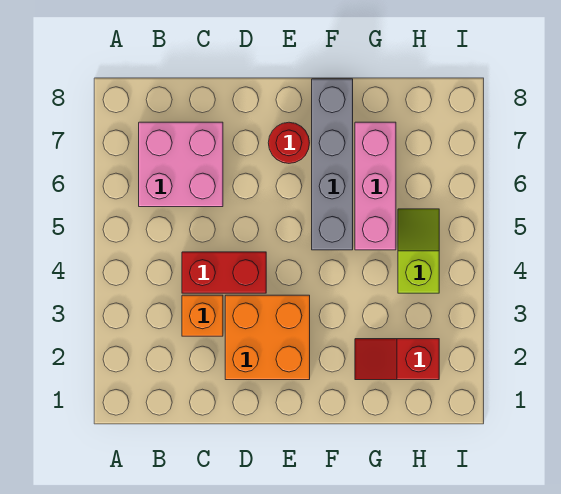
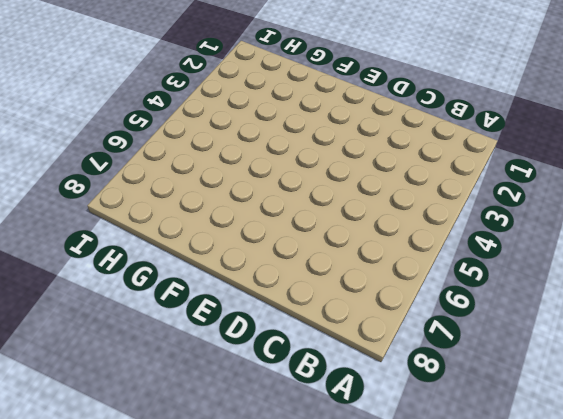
none -> pink brick B6:C7 level 1
none -> orange brick C3 level 1

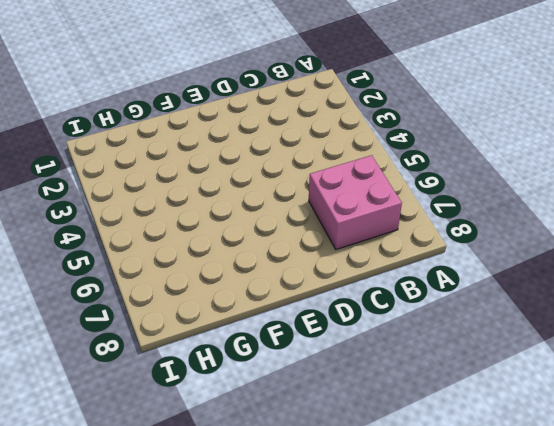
none -> orange brick C3 level 1
none -> red brick C4:D4 level 1

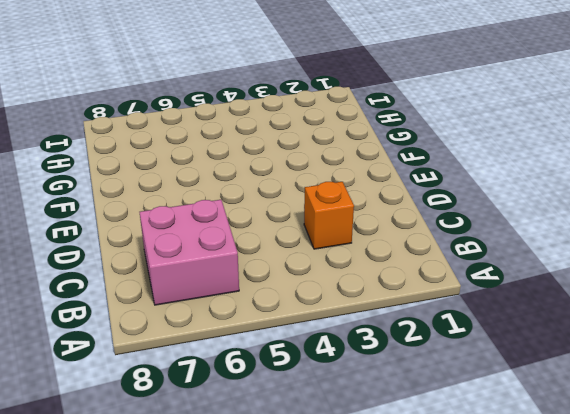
none -> red brick C4:D4 level 1
none -> orange brick D2:E3 level 1

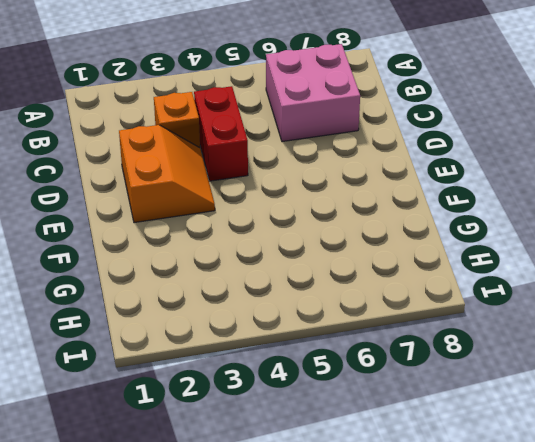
orange slope D2:E3 level 1 top 2 -> orange brick D2:E3 level 1
none -> red round brick E7 level 1
none -> grey brick F5:F8 level 1

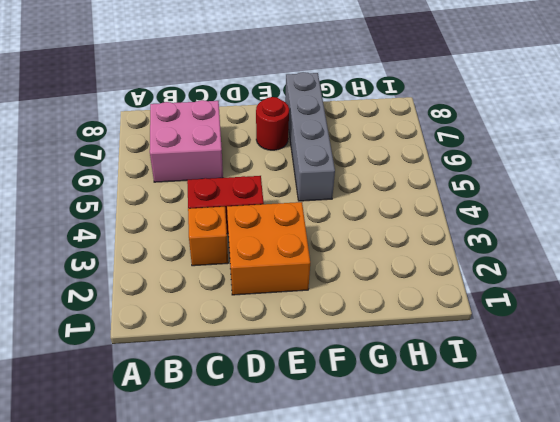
none -> red slope G2:H2 level 1 top H
none -> pink brick G5:G7 level 1

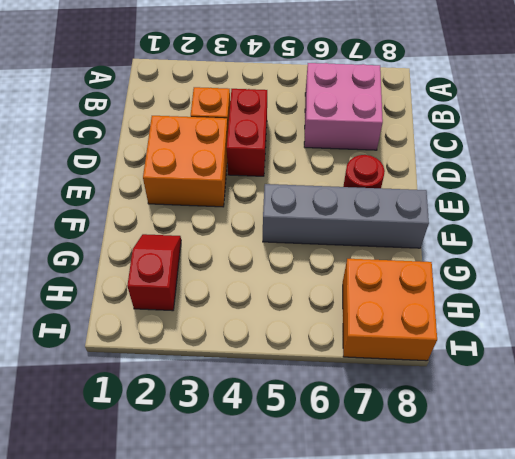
orange brick H7:I8 level 1 -> none
none -> pink brick G5:G7 level 1
none -> lime slope H4:H5 level 1 top 4

